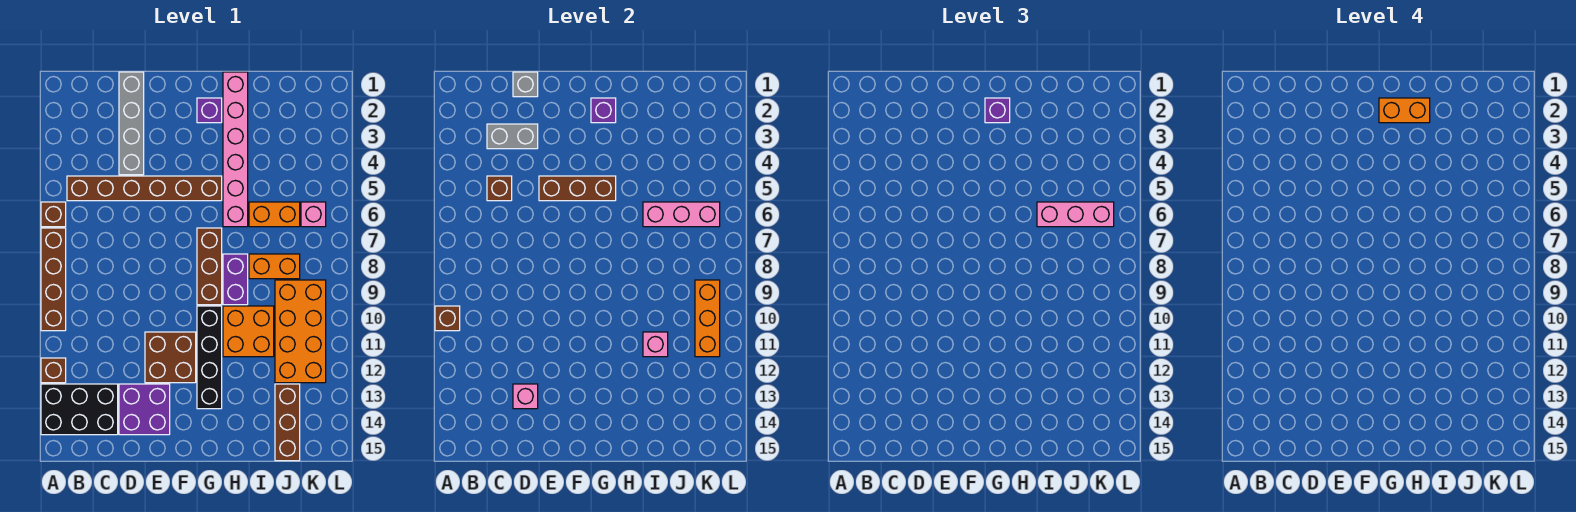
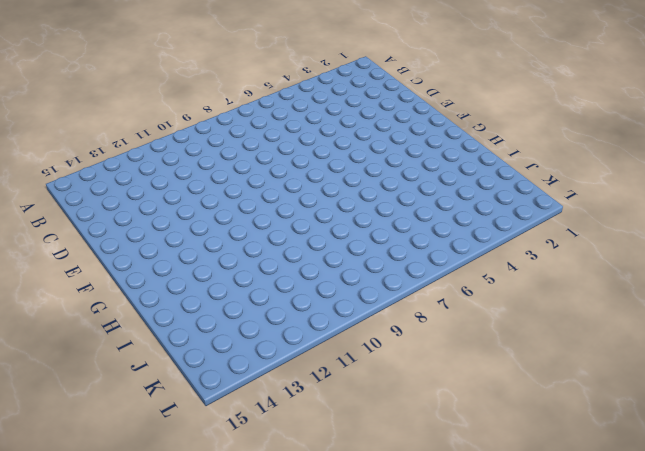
none -> brown brick A6 level 1
none -> brown brick A7:A10 level 1
none -> brown brick A12 level 1
none -> black brick A13:C14 level 1

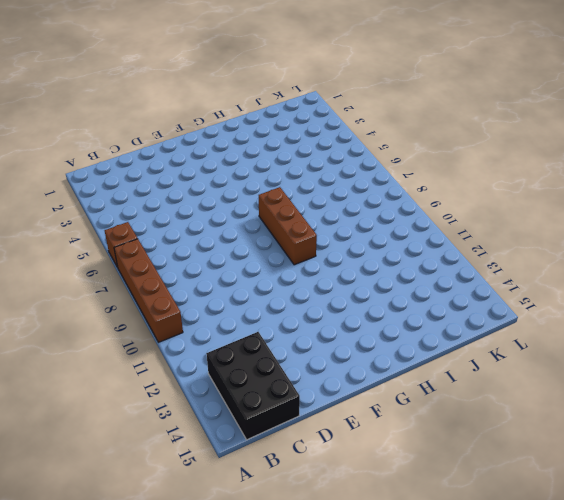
black brick B13:C15 level 1 -> black brick A13:C14 level 1
none -> brown brick A12 level 1
none -> brown brick B5:G5 level 1
none -> grey brick D1:D4 level 1
none -> purple brick D13:E14 level 1

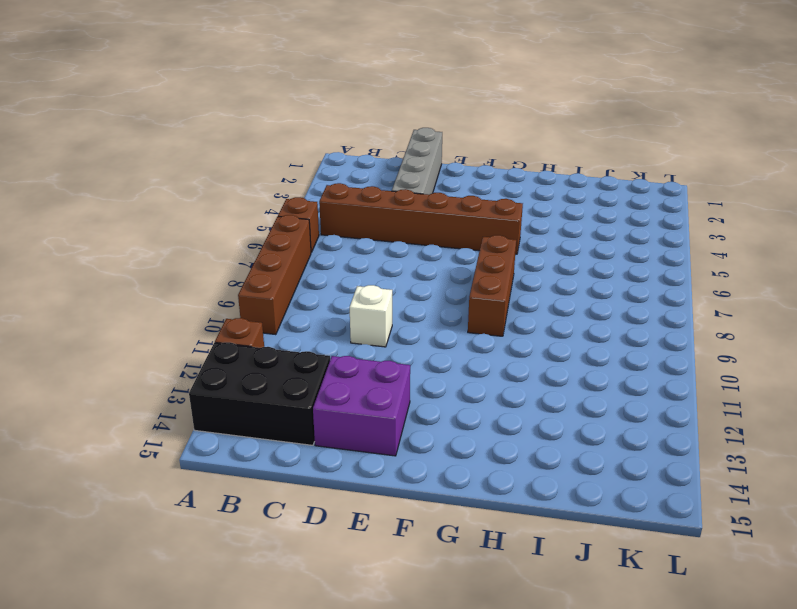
white brick D10 level 1 -> none
none -> brown brick E11:F12 level 1
none -> purple brick G2 level 1
none -> black brick G10:G13 level 1
none -> pink brick H1:H6 level 1

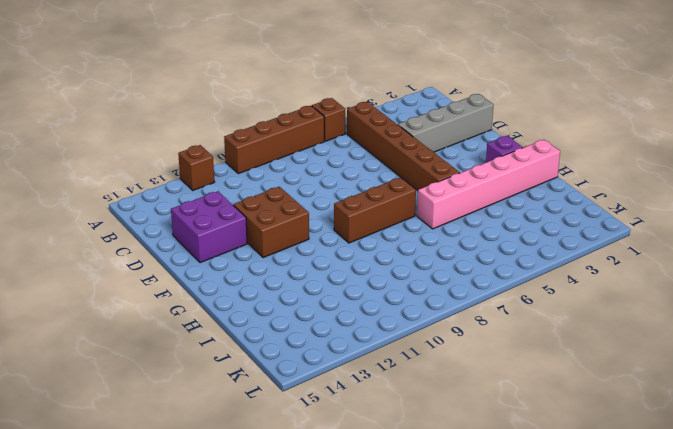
none -> black brick A13:C14 level 1
none -> black brick G10:G13 level 1
none -> purple brick H8:H9 level 1
none -> orange brick H10:I11 level 1

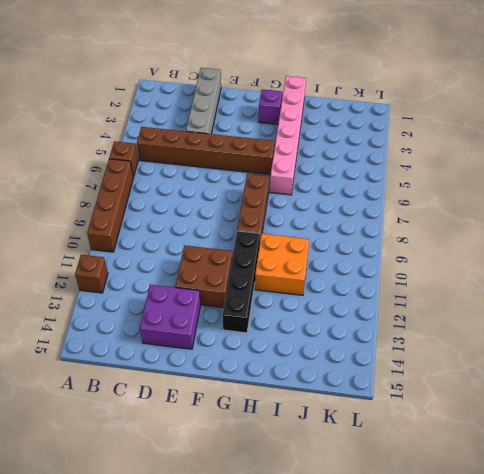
none -> black brick A13:C14 level 1
none -> purple brick H8:H9 level 1
none -> orange brick I6:J6 level 1
none -> orange brick I8:J8 level 1

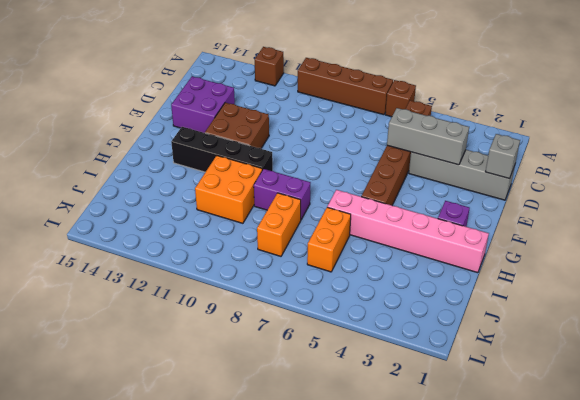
grey brick D3:D5 level 2 -> grey brick C3:D3 level 2
none -> black brick A13:C14 level 1
none -> brown brick G7:G9 level 1
none -> orange brick J9:K12 level 1
none -> brown brick J13:J15 level 1

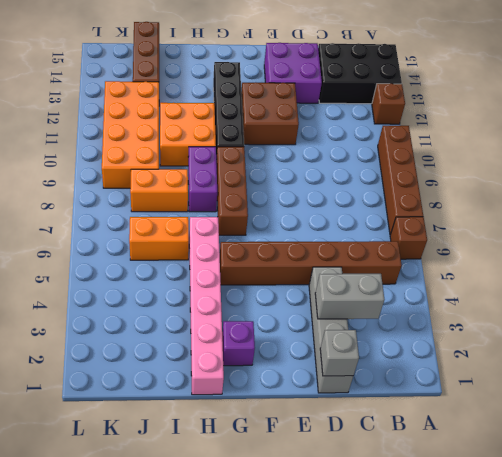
none -> pink brick K6 level 1
none -> brown brick A10 level 2
none -> brown brick C5 level 2
none -> pink brick D13 level 2

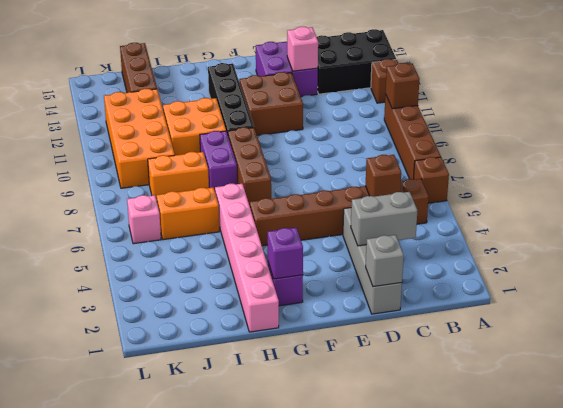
none -> brown brick E5:G5 level 2
none -> pink brick I6:K6 level 2
none -> pink brick I11 level 2
none -> orange brick K9:K11 level 2

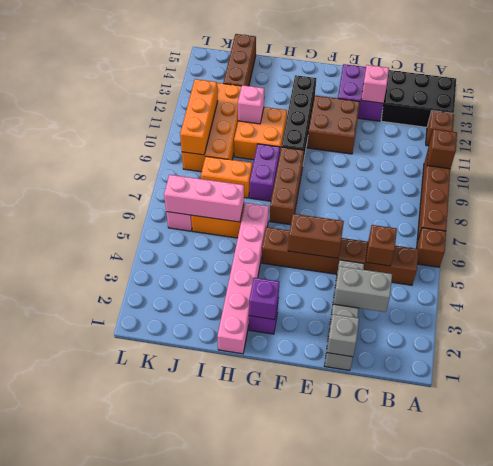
brown brick E5:F5 level 2 -> brown brick E5:G5 level 2
none -> purple brick G2 level 3
none -> pink brick I6:K6 level 3
none -> orange brick G2:H2 level 4

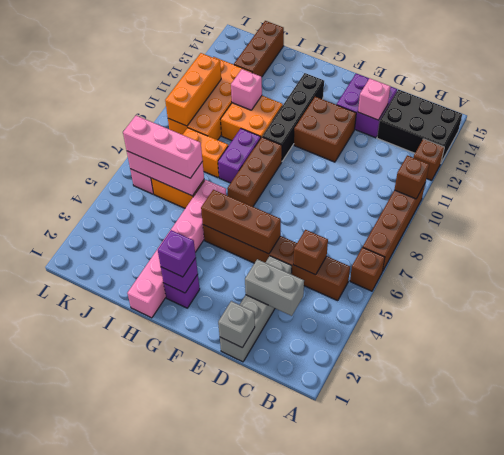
none -> orange brick G2:H2 level 4

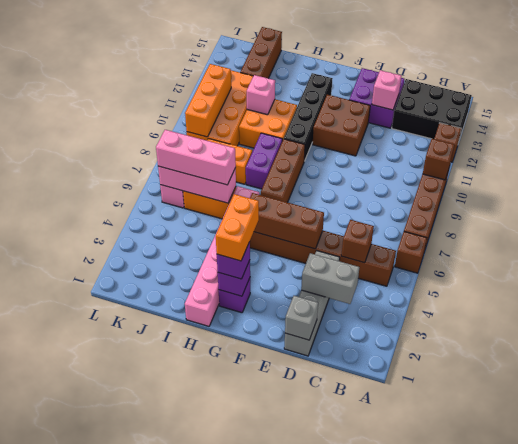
orange brick G2:G3 level 4 -> orange brick G2:H2 level 4

